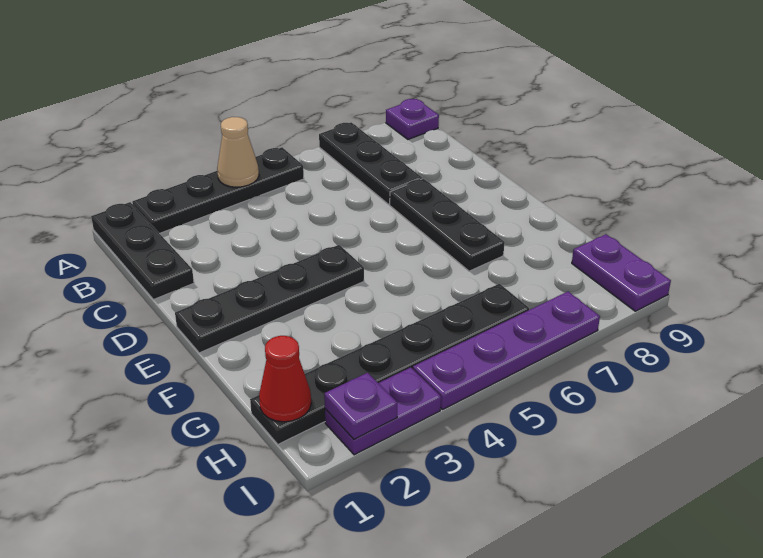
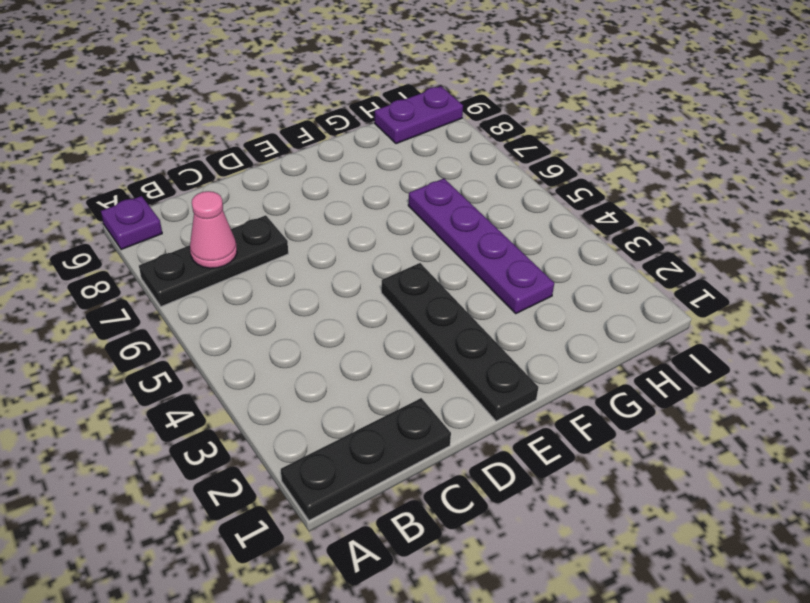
pink cone B7 level 2 -> none
purple plate G3:G6 level 1 -> purple plate I4:I7 level 1
none -> black plate A2:A5 level 1
none -> black plate D7:F7 level 1
none -> black plate H1:H6 level 1

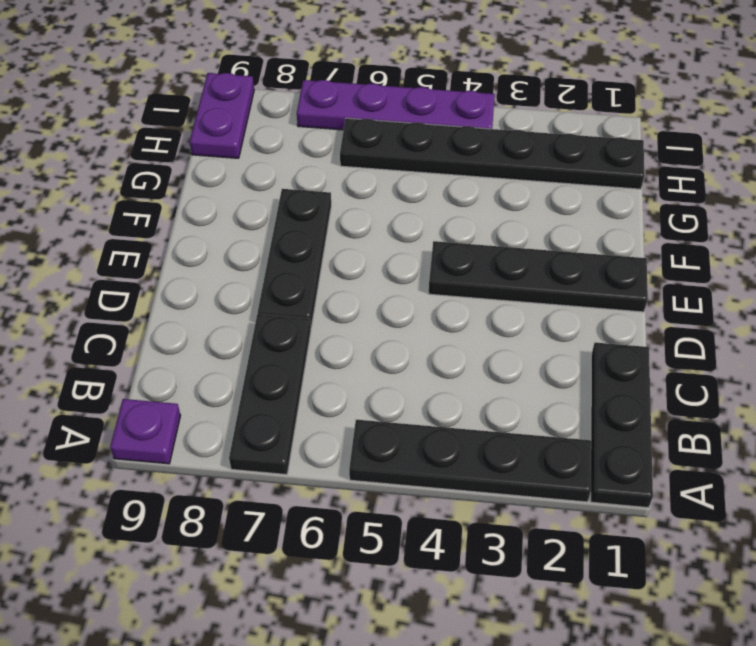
none -> purple plate I2:I3 level 1
none -> tan cone A4 level 2
none -> red cone H1 level 2

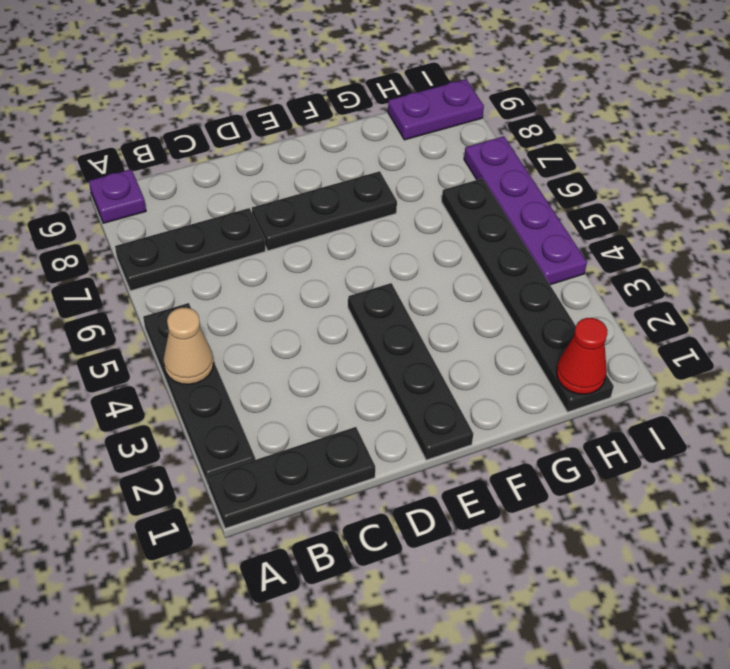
none -> purple plate I2:I3 level 1
none -> purple plate I2 level 2

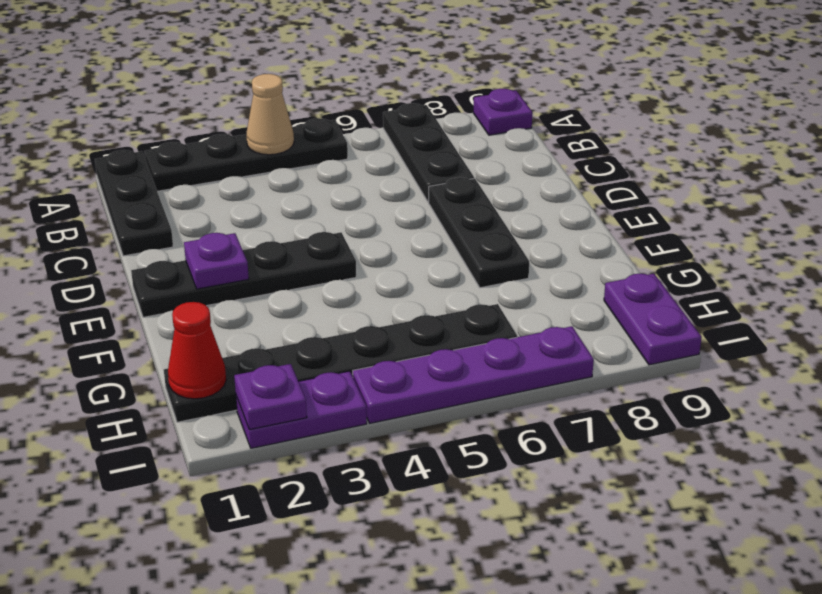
purple plate E2 level 2 -> none

